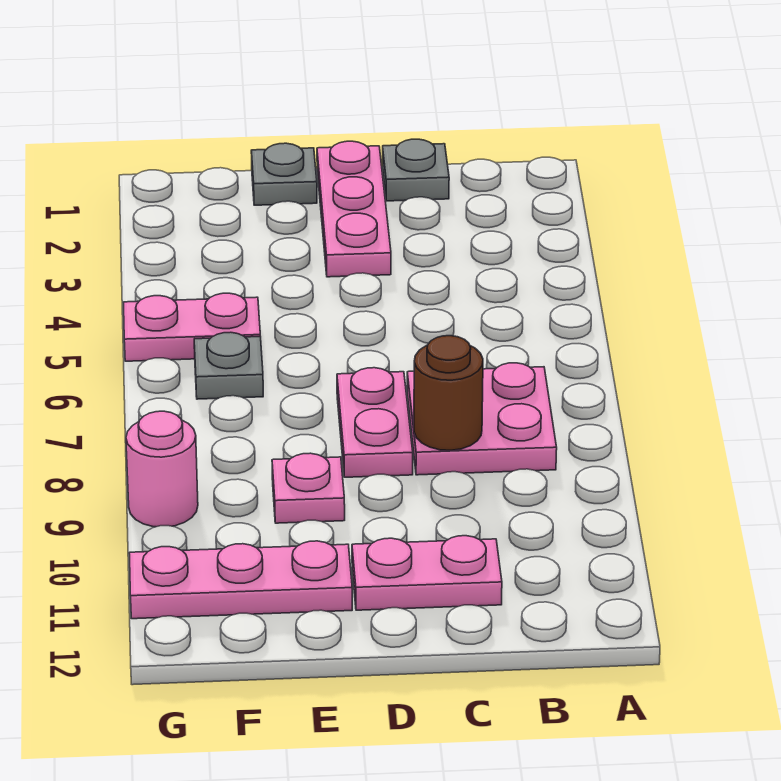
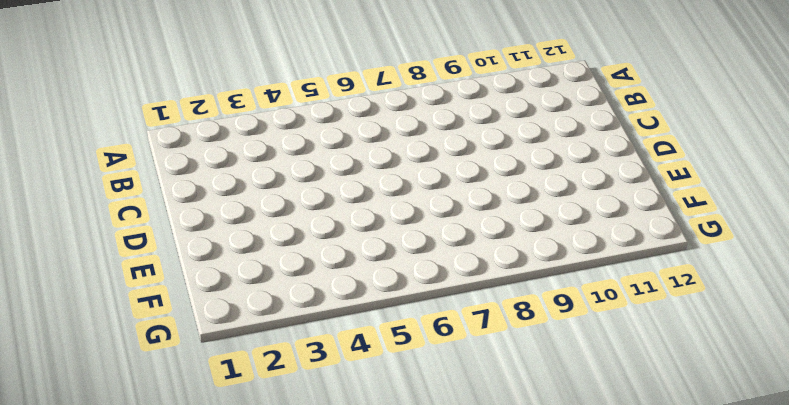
none -> pink plate B7:C8 level 1
none -> grey plate C1 level 1
none -> pink plate C11:D11 level 1

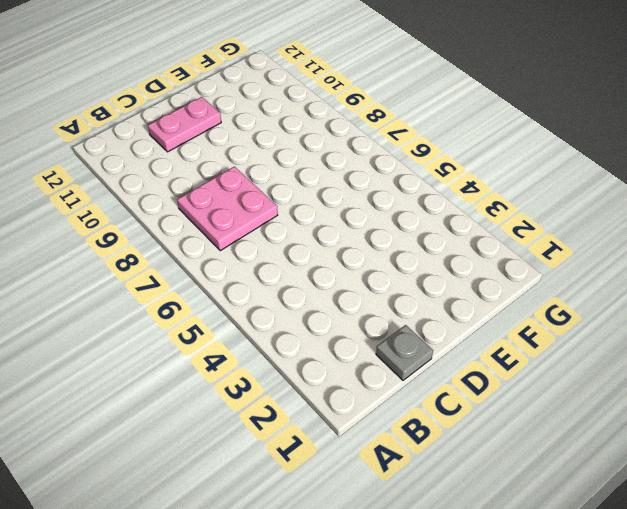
none -> pink plate D1:D3 level 1
none -> pink plate D7:D8 level 1
none -> grey plate E1 level 1

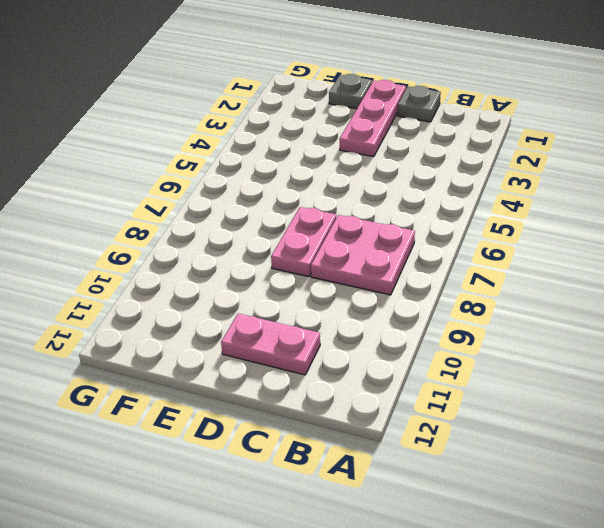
none -> pink plate E9 level 1
none -> pink plate E11:G11 level 1
none -> pink plate F5:G5 level 1

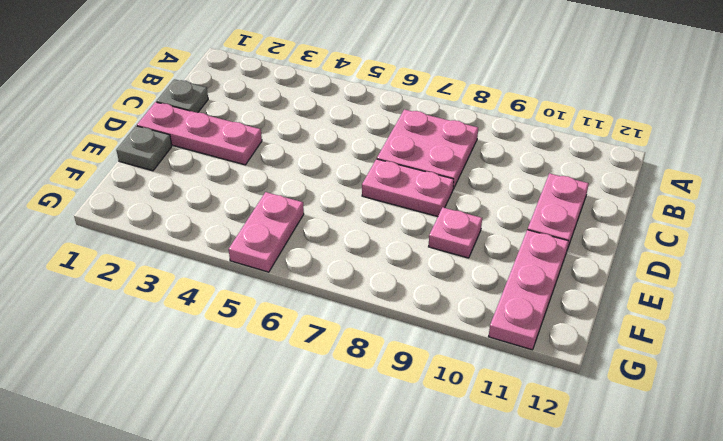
none -> grey plate F6 level 1
none -> pink round brick G9 level 1
none -> brown round brick C8 level 2

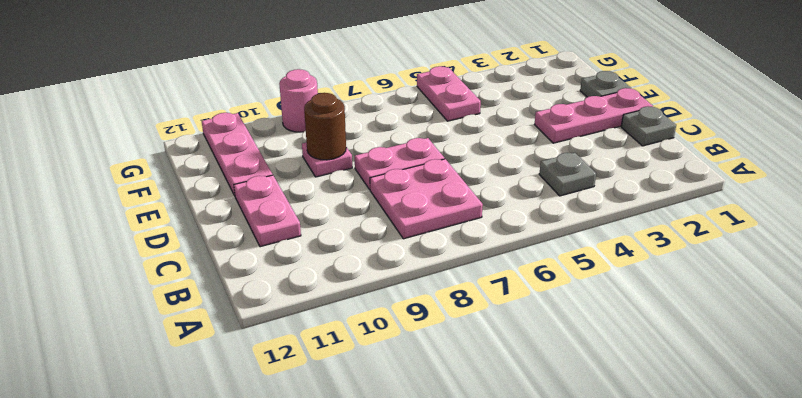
grey plate B4 level 1 -> grey plate F6 level 1
brown round brick E9 level 2 -> brown round brick C8 level 2

